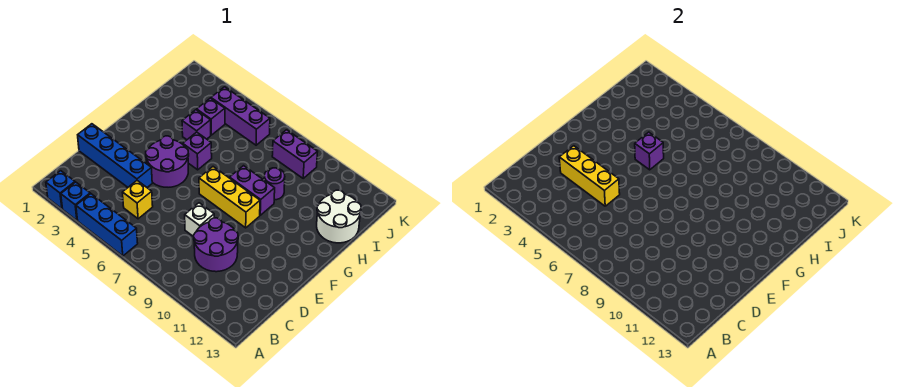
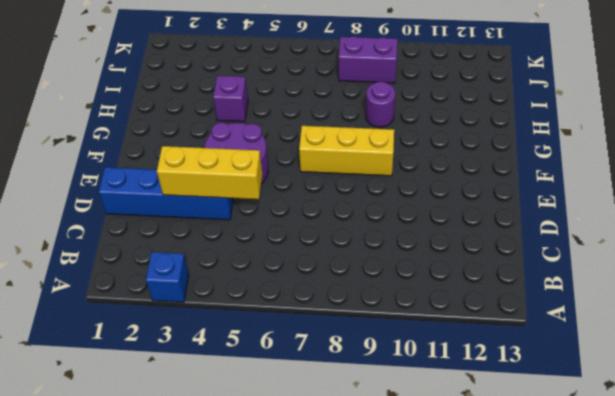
none -> blue brick A2 level 1
none -> blue brick A4:A6 level 1
none -> yellow brick C5 level 1

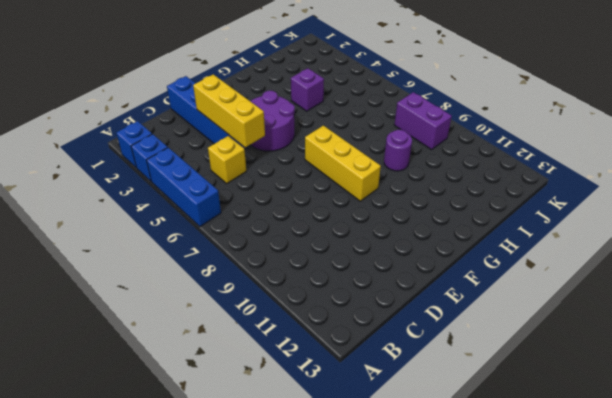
none -> purple round brick C9:D10 level 1
none -> white brick D8 level 1
none -> purple brick G5 level 1

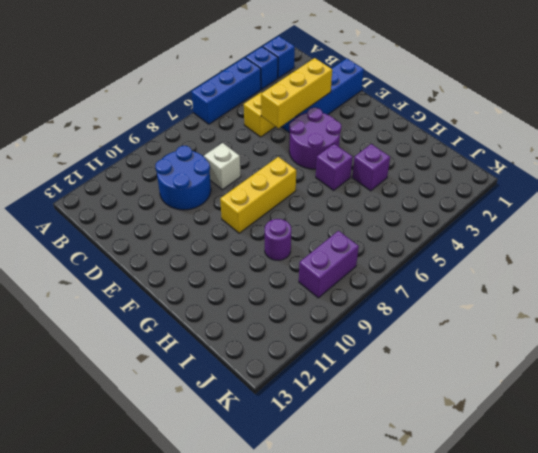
blue round brick C9:D10 level 1 -> purple round brick C9:D10 level 1
none -> purple brick G8:G9 level 1
none -> white round brick H12:I13 level 1
none -> purple brick I4 level 1

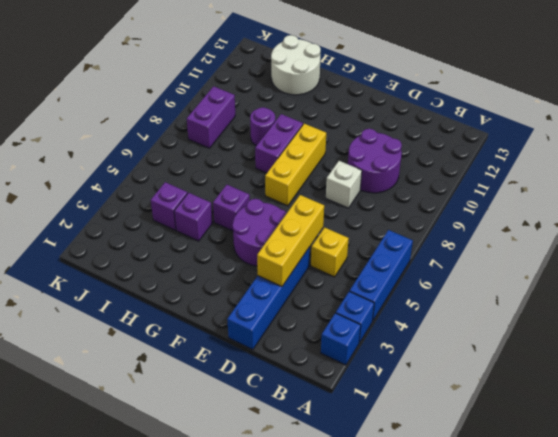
none -> purple brick J4:J6 level 1
none -> purple brick G5 level 2

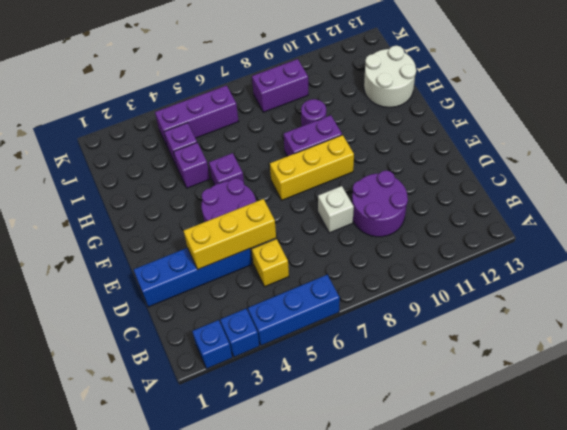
none -> purple brick G5 level 2

